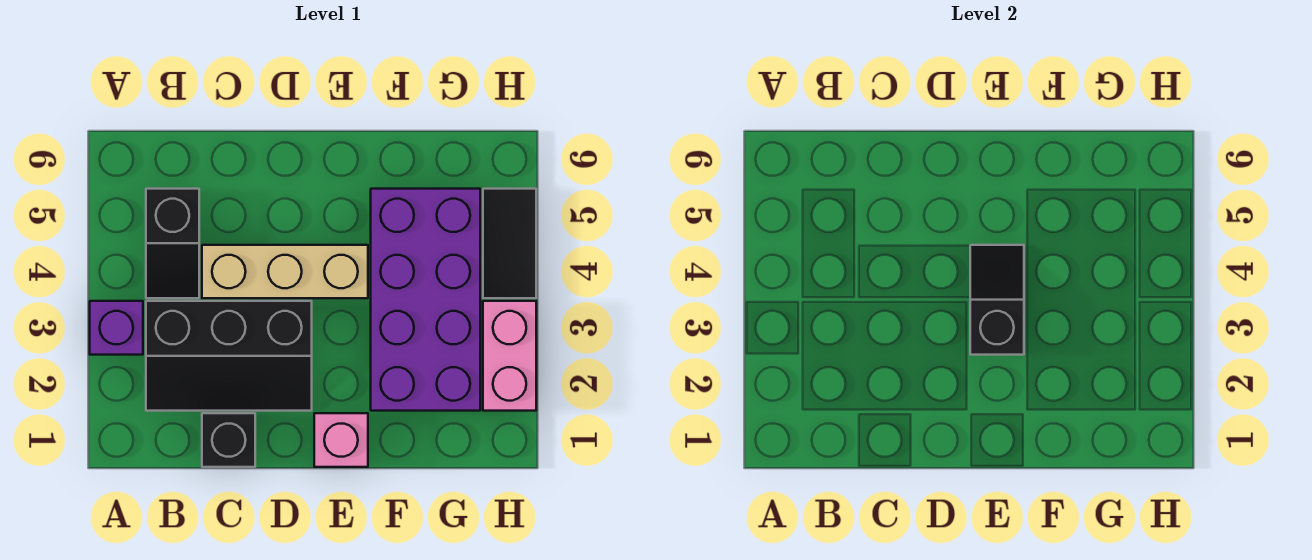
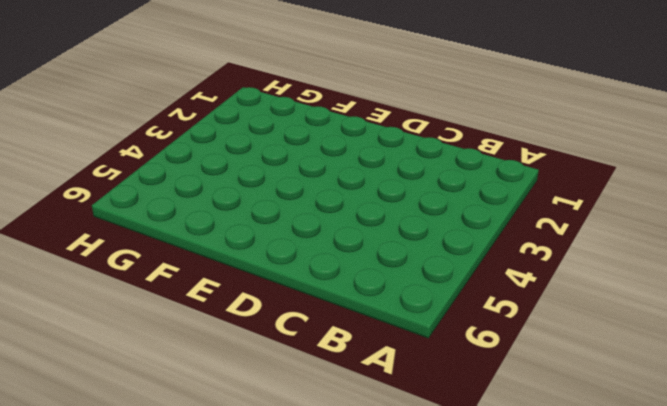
none -> purple brick A3 level 1
none -> black slope B2:D3 level 1 top 3

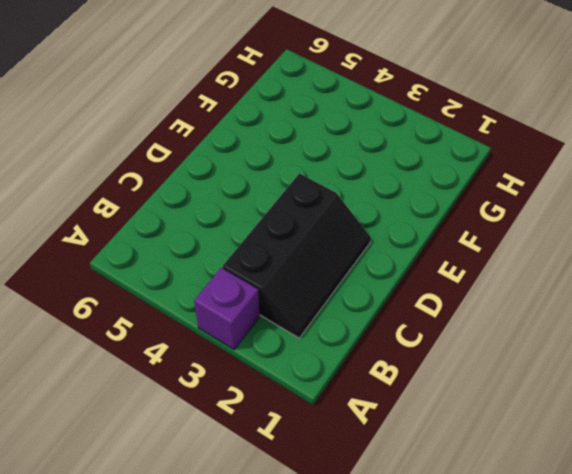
none -> black slope B4:B5 level 1 top 5
none -> black brick C1 level 1

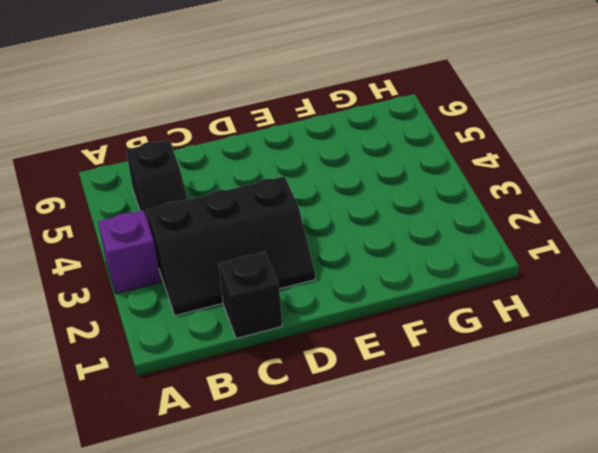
none -> tan brick C4:E4 level 1
none -> pink brick E1 level 1

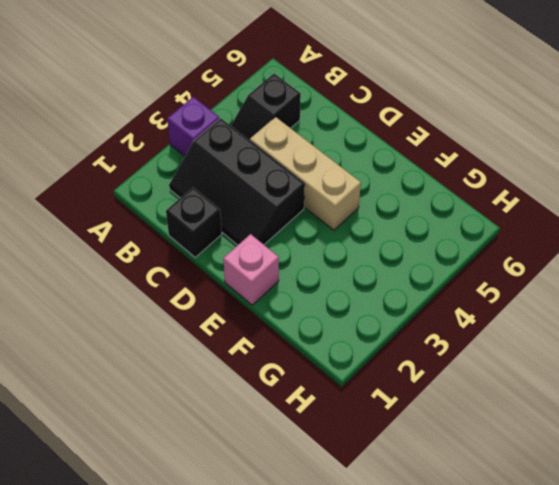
none -> purple brick F2:G5 level 1
none -> pink brick H2:H3 level 1

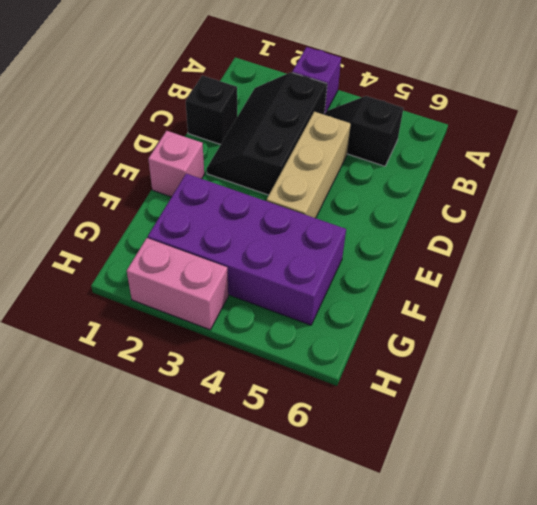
none -> black tile H4:H5 level 1
none -> black slope E3:E4 level 2 top 3

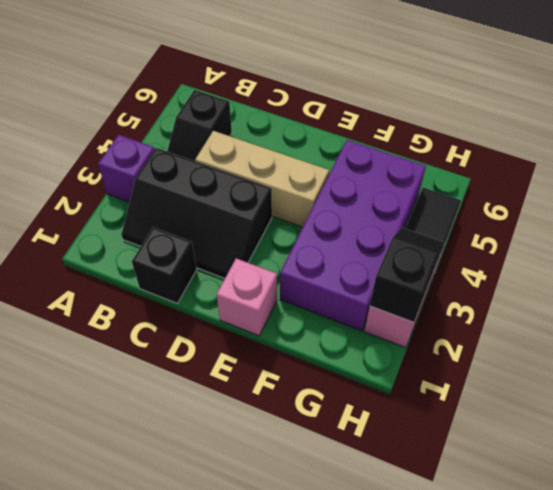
black slope H2:H3 level 2 top 2 -> black slope E3:E4 level 2 top 3

